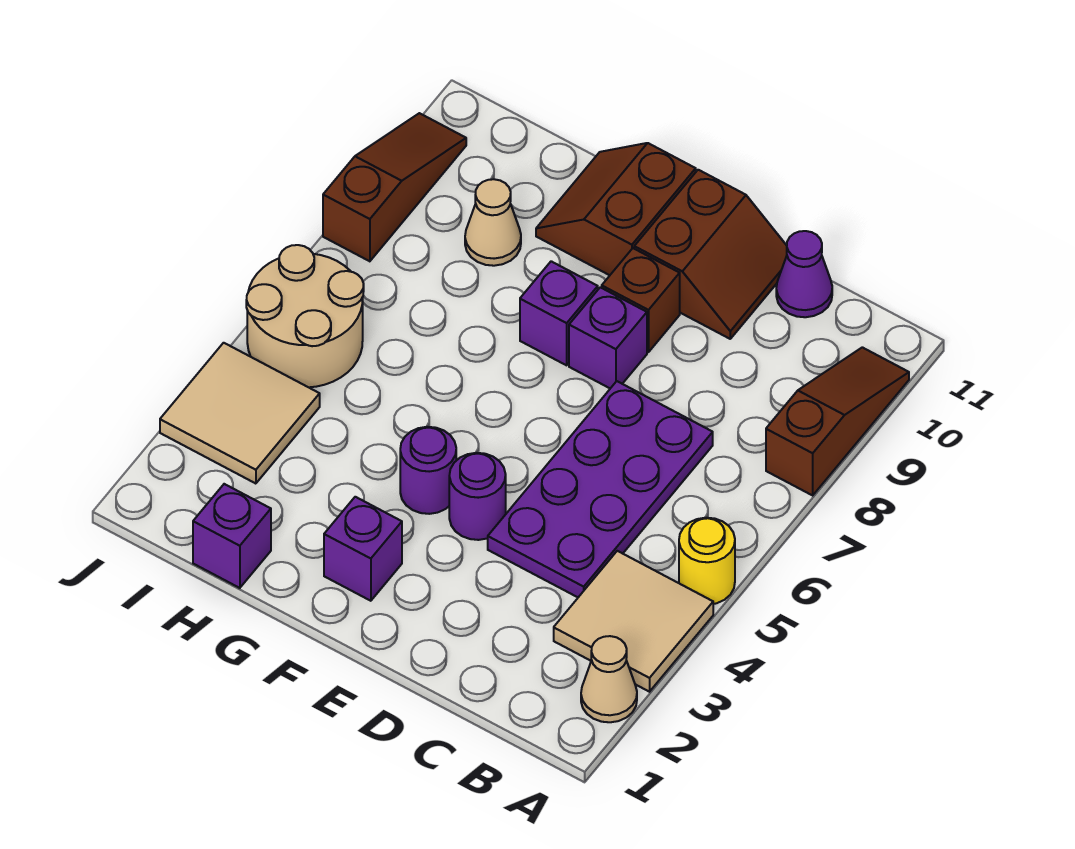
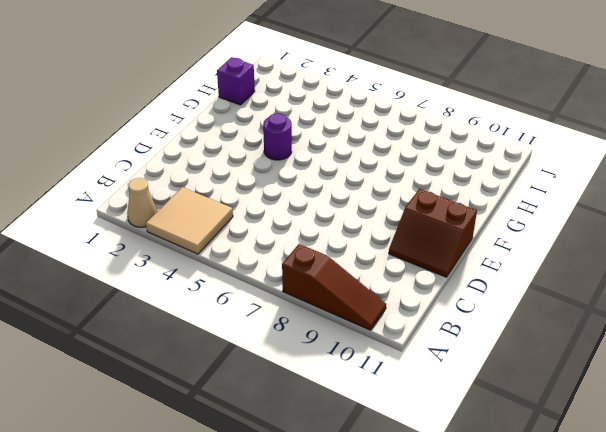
none -> yellow round brick A5 level 1
none -> purple plate C4:D7 level 1
none -> purple cone C11 level 1

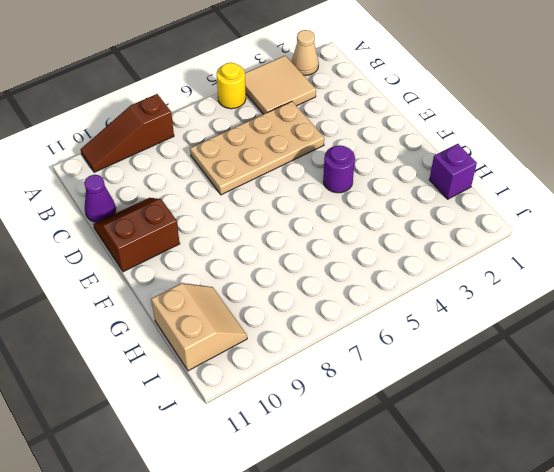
tan plate C4:D7 level 1 -> purple plate C4:D7 level 1
tan slope H10:I11 level 1 top 11 -> none
none -> purple round brick E4 level 1
none -> purple brick E8 level 1
none -> brown brick E9 level 1

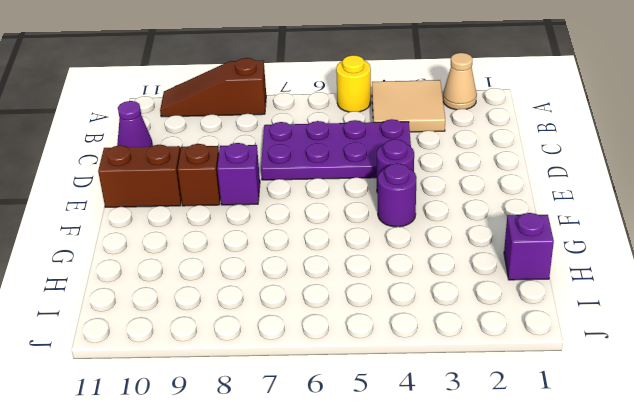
none -> purple brick F2 level 1
none -> purple brick F8 level 1
none -> brown slope F10:G11 level 1 top F

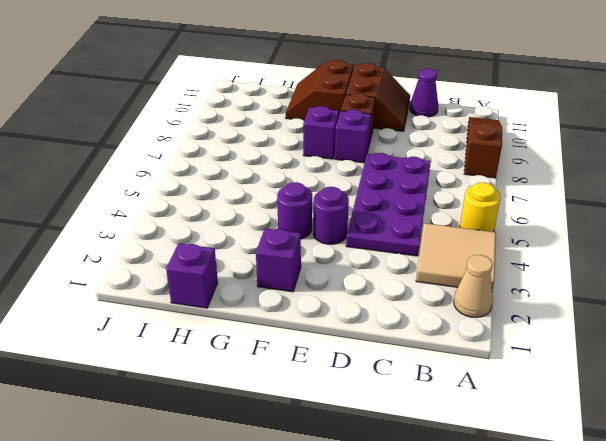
none -> tan cone H9 level 1
none -> tan tile I3:J4 level 1
none -> tan round brick I5:J6 level 1

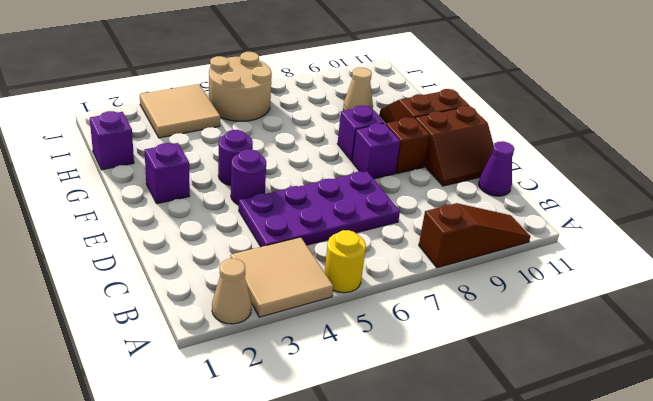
none -> brown slope J8:J10 level 1 top 8

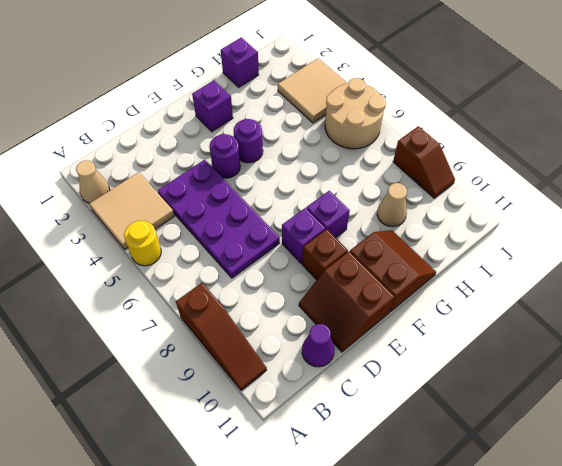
brown slope J8:J9 level 1 top 8 -> brown slope J8:J10 level 1 top 8

